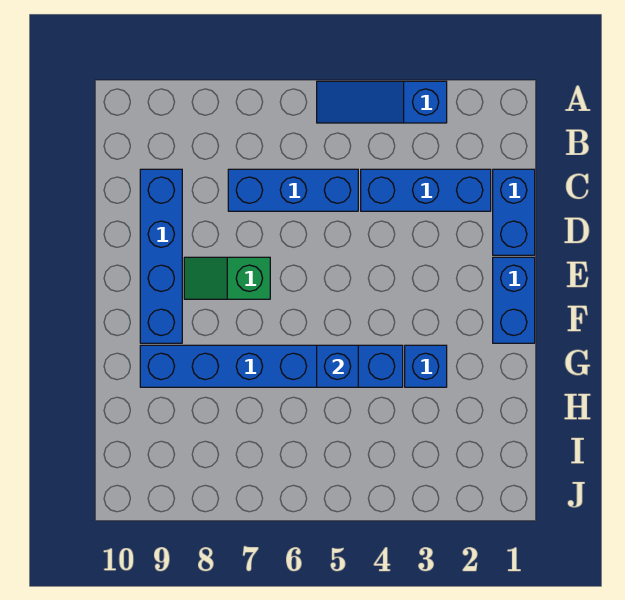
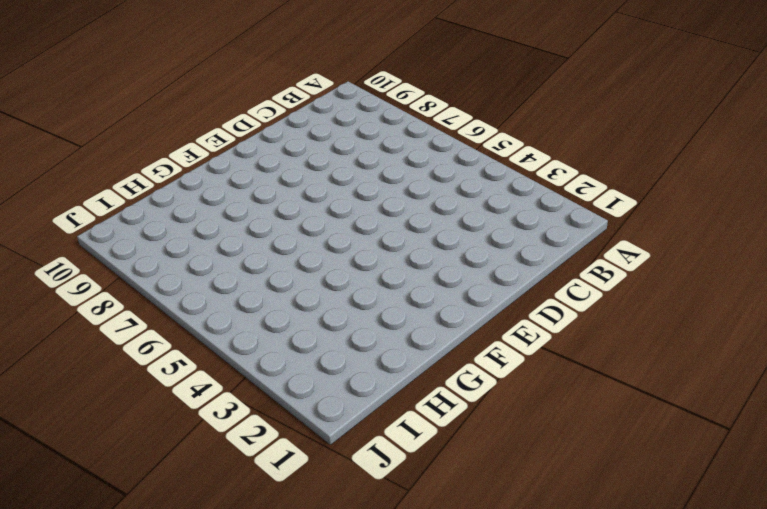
none -> blue slope A3:A5 level 1 top 3
none -> blue brick C1:D1 level 1

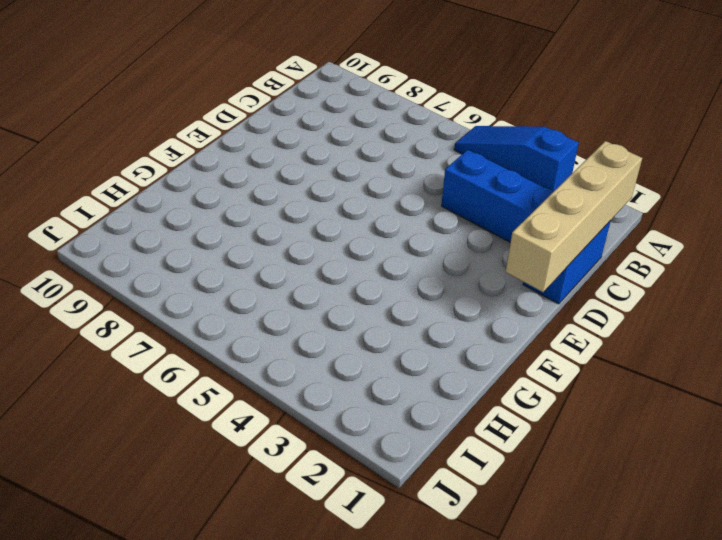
tan brick B1:E1 level 2 -> none
none -> blue brick C5:C7 level 1
none -> blue brick C9:F9 level 1

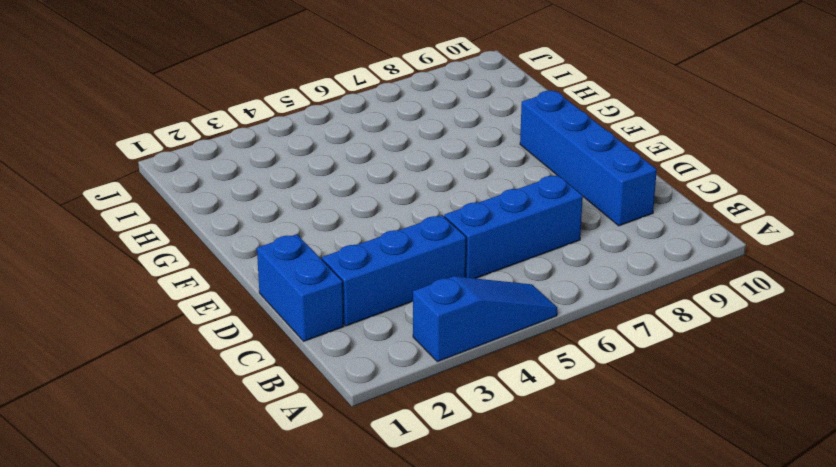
none -> blue brick E1:F1 level 1
none -> green slope E7:E8 level 1 top 7

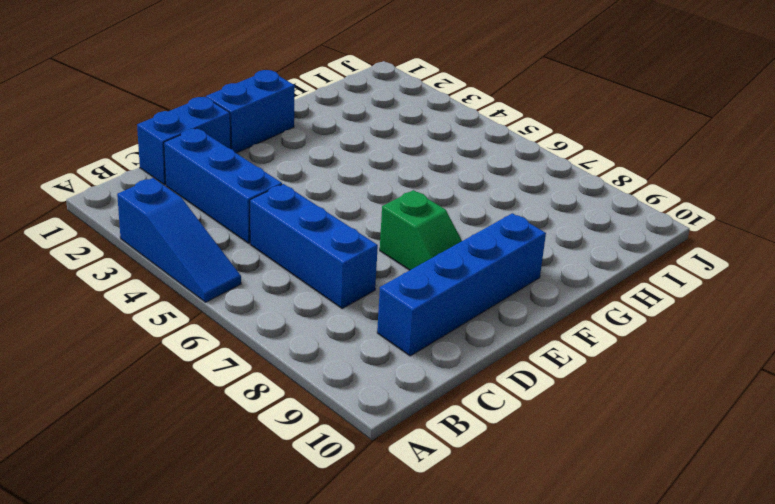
none -> blue brick G3 level 1
none -> blue brick G4:G9 level 1

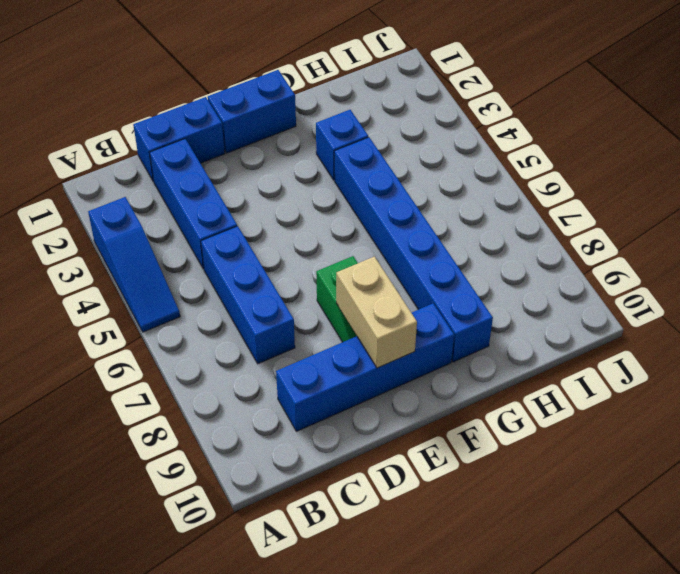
tan brick E8:E9 level 2 -> none
none -> blue brick G5 level 2

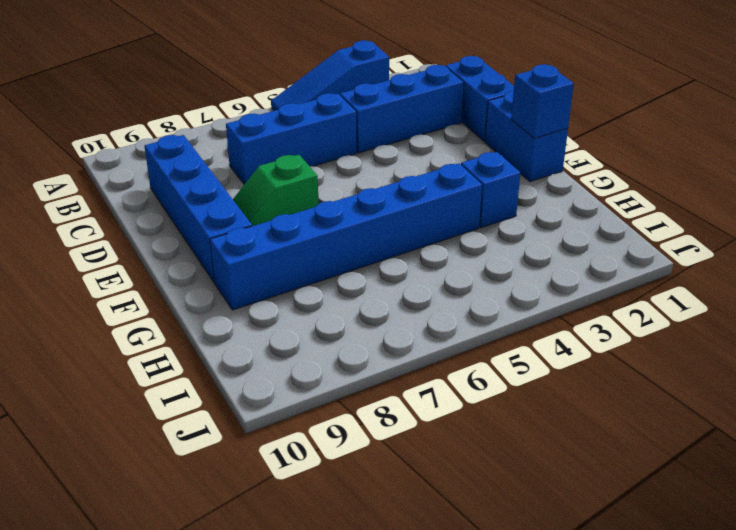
blue brick F1 level 2 -> blue brick G5 level 2

